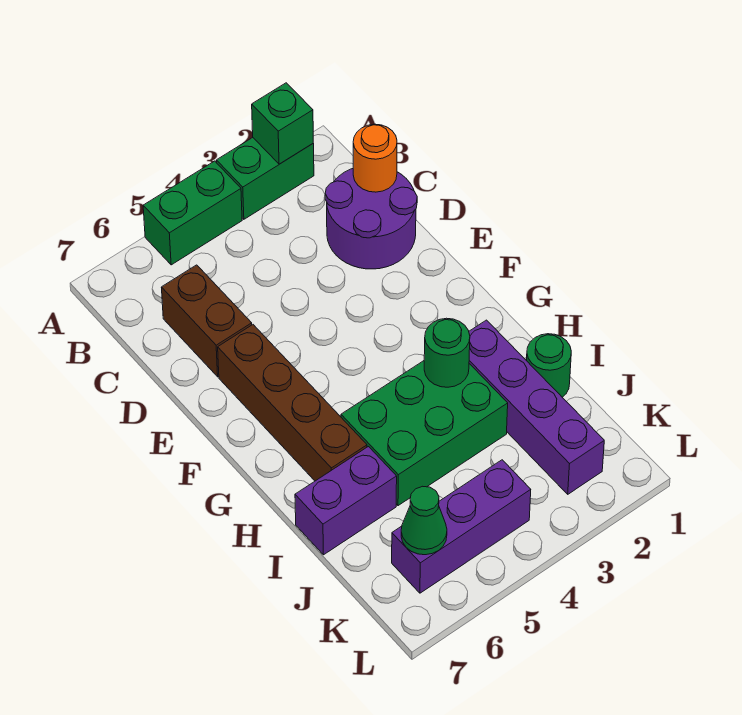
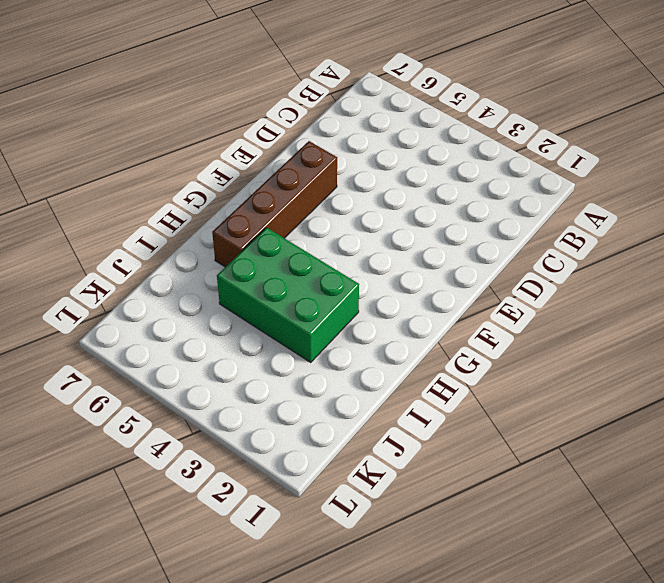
none -> green brick A2:A3 level 1
none -> green brick A4:A5 level 1
none -> purple round brick C1:D2 level 1

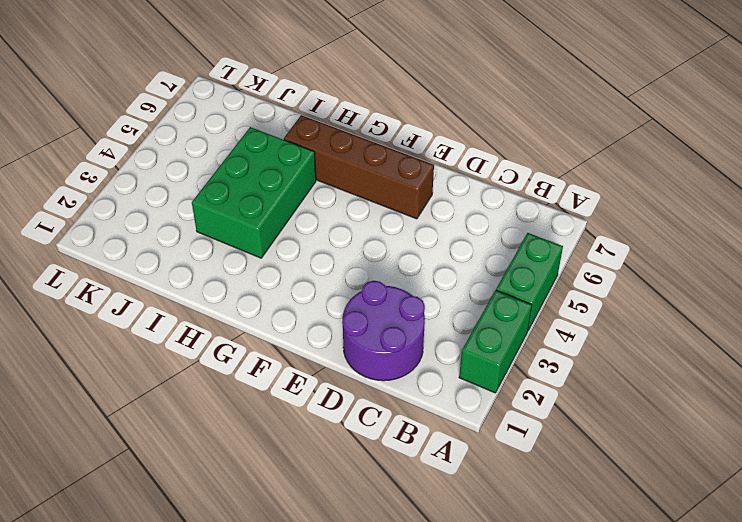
none -> brown brick C6:D6 level 1
none -> purple brick H2:K2 level 1
none -> green round brick I1 level 1

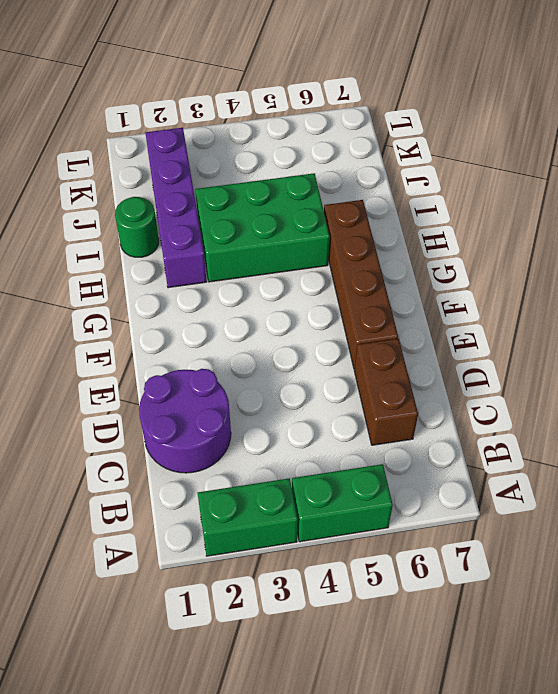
none -> purple brick I6:I7 level 1
none -> purple brick K4:K6 level 1
none -> green brick A2 level 2

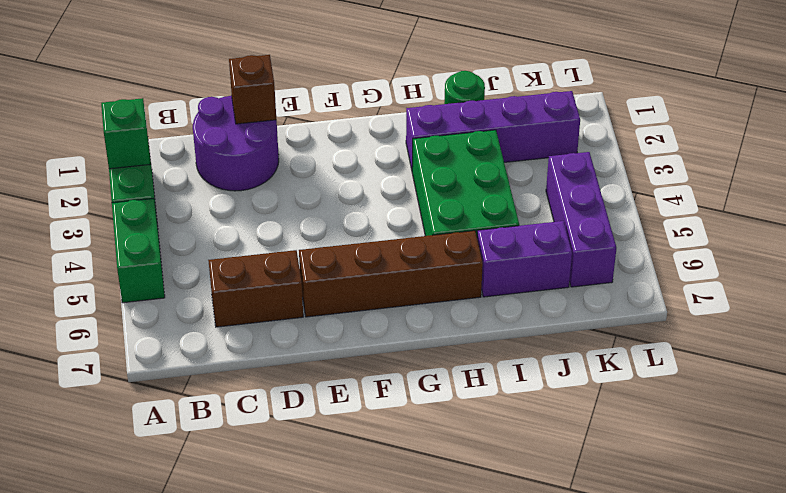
brown brick D1 level 2 -> none
purple brick I6:J6 level 1 -> purple brick I6:I7 level 1
none -> orange round brick C1 level 2
none -> green round brick H3 level 2
none -> green cone K6 level 2

